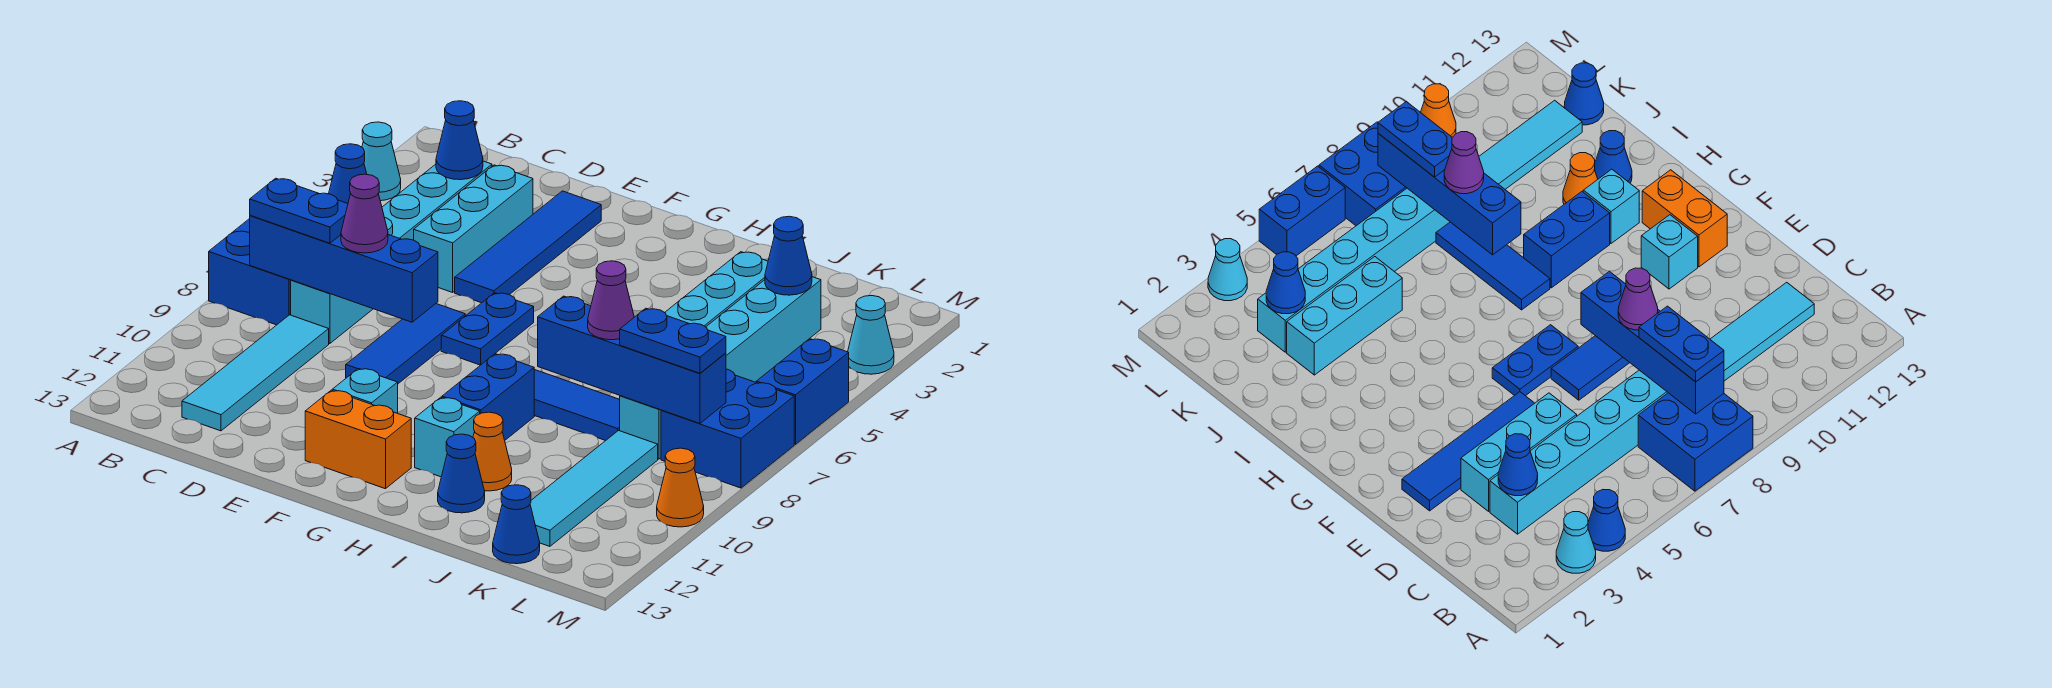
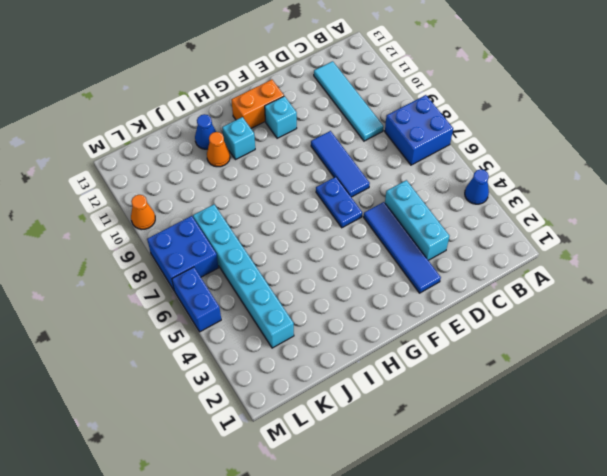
none -> cyan cone A3 level 1
none -> cyan brick C3:C8 level 1
none -> blue tile H8:J8 level 1
none -> blue brick H9:H10 level 1

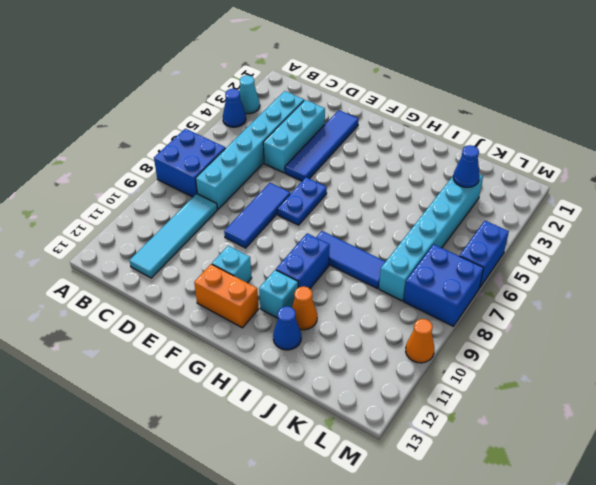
none -> cyan brick J3:J5 level 1
none -> cyan tile K9:K12 level 1
none -> blue cone K13 level 1
none -> cyan cone M3 level 1

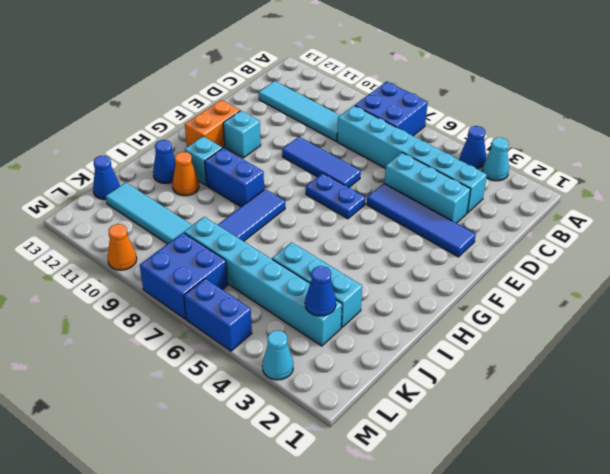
none -> blue brick B8:E8 level 2
none -> blue cone C3 level 2
none -> blue brick I8:L8 level 2
none -> blue plate B8:C8 level 3

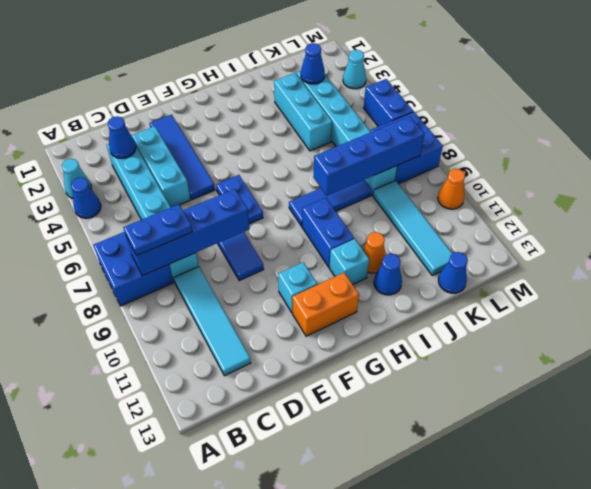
none -> purple cone D8 level 3
none -> purple cone J8 level 3
none -> blue plate K8:L8 level 3

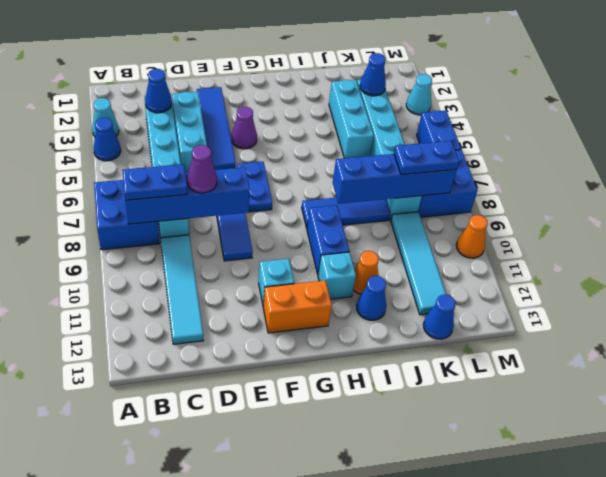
purple cone F4 level 1 -> purple cone J8 level 3

